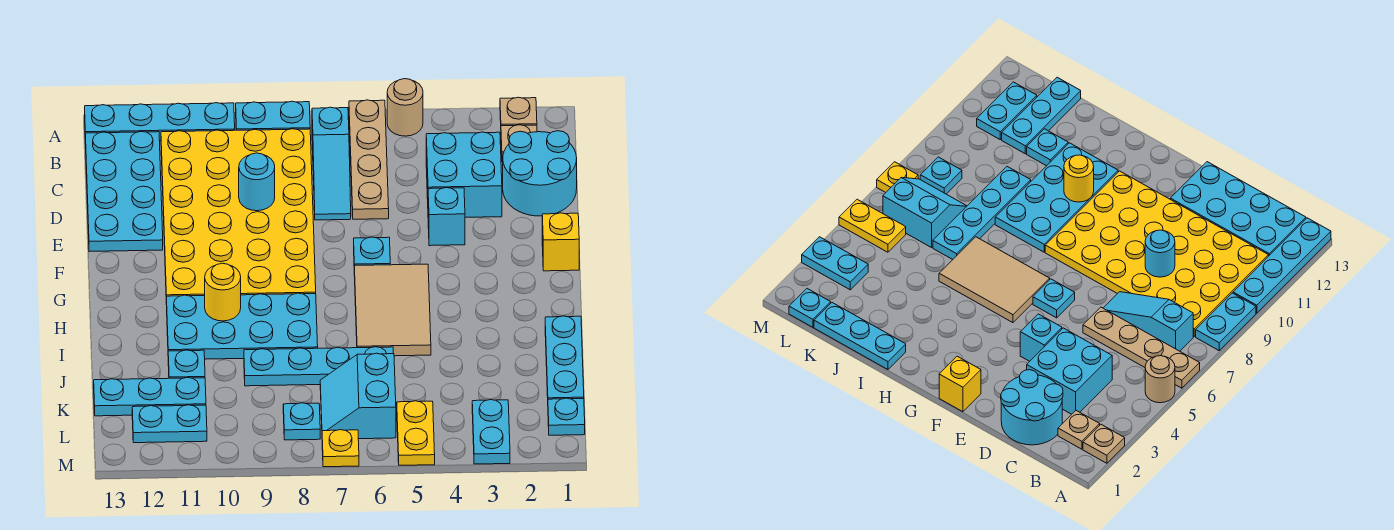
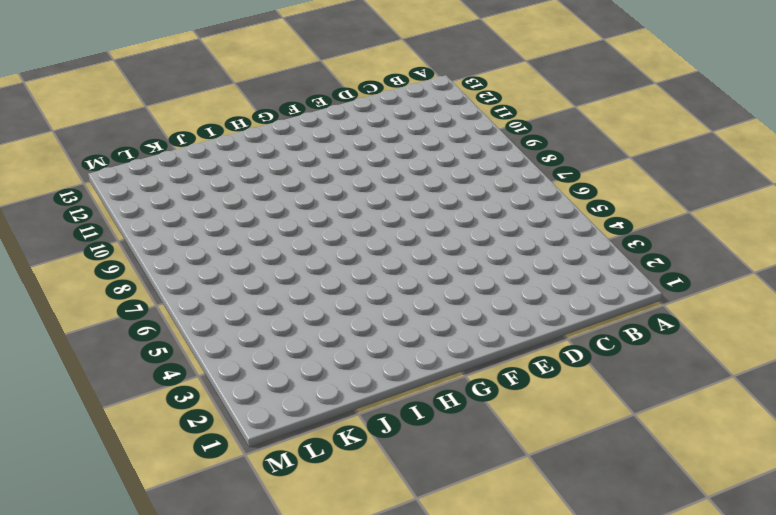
none -> tan plate A2 level 1
none -> tan round brick A5 level 1
none -> tan plate A6:D6 level 1

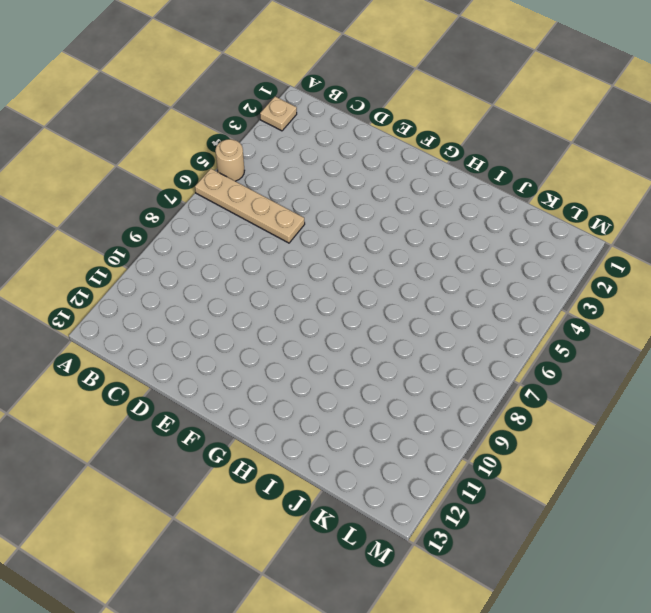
none -> cyan plate A8:A9 level 1
none -> cyan plate A10:A13 level 1
none -> tan plate B2 level 1

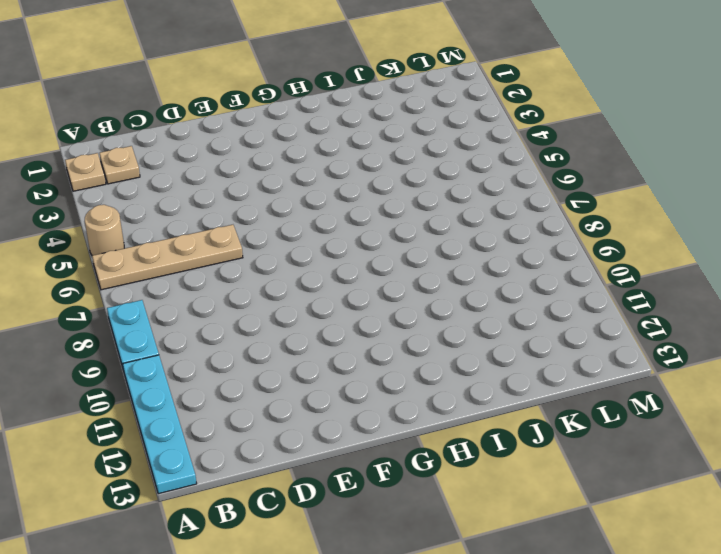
none -> cyan slope B7:D7 level 1 top B
none -> yellow plate B8:G11 level 1
none -> cyan plate B12:E13 level 1

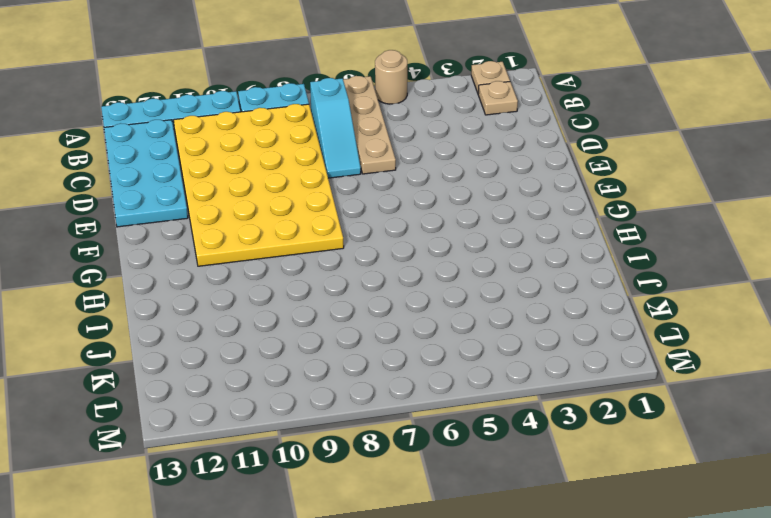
none -> cyan round brick C1:D2 level 1
none -> cyan brick C3:D4 level 1
none -> cyan brick E4 level 1

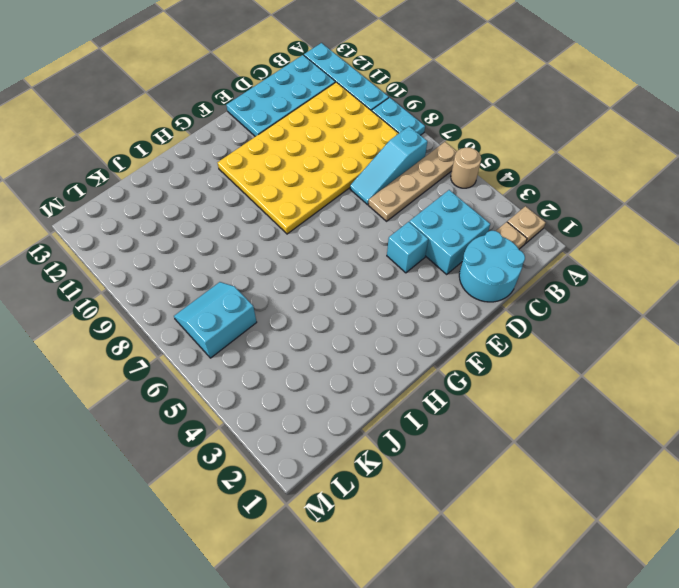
none -> yellow brick F1 level 1
none -> cyan plate F6 level 1
none -> tan tile G5:I6 level 1

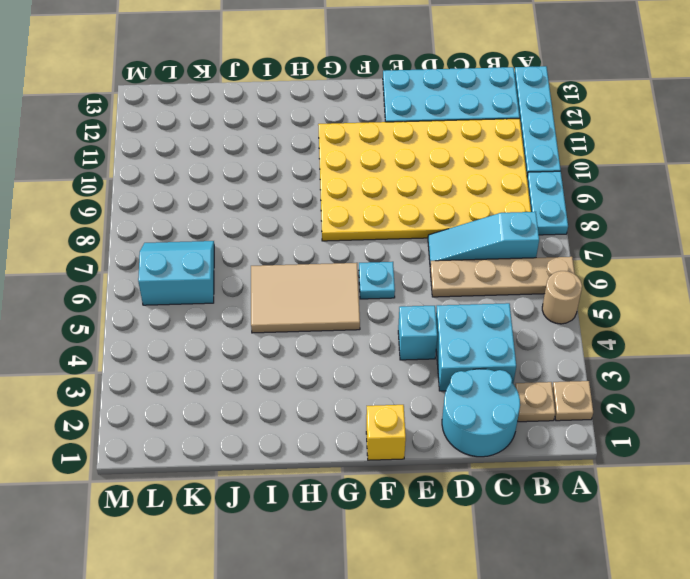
none -> cyan plate H8:I11 level 1
none -> cyan plate I1:K1 level 1
none -> cyan plate J6:J9 level 1

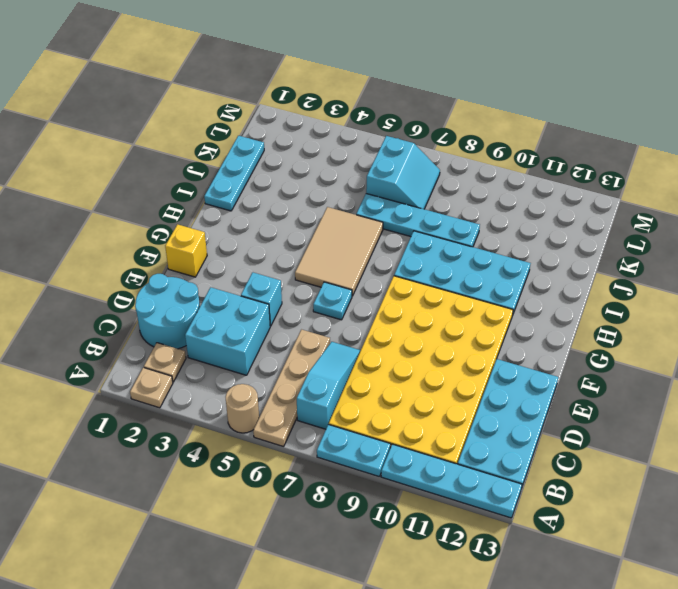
none -> cyan plate J11 level 1
none -> cyan plate K11:K13 level 1
none -> cyan plate L1 level 1

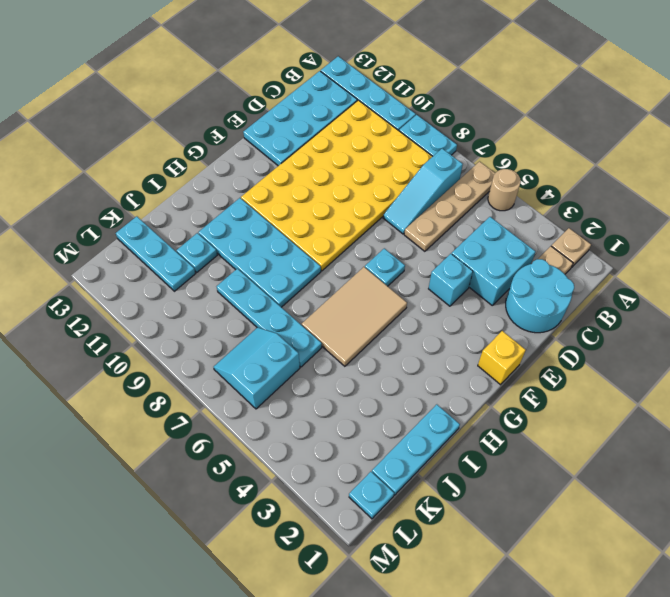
none -> cyan plate L3:M3 level 1
none -> yellow plate L5:M5 level 1
none -> cyan plate L8 level 1

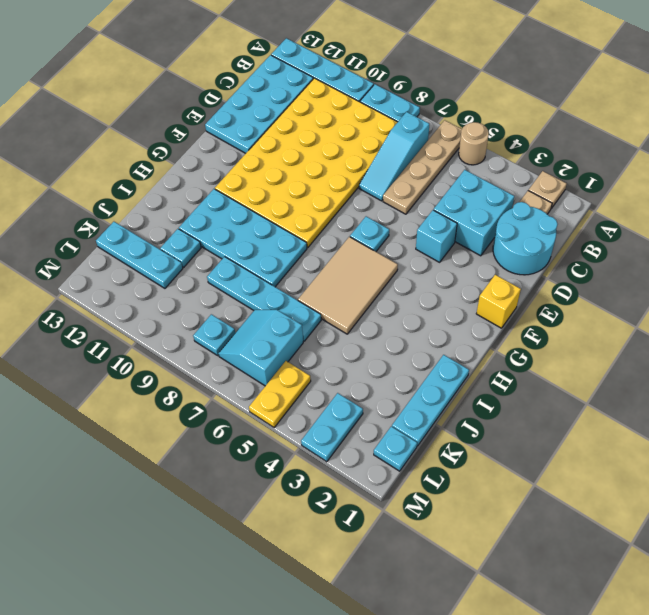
none -> cyan plate L11:L12 level 1
none -> yellow plate M7 level 1
none -> cyan round brick D9 level 2

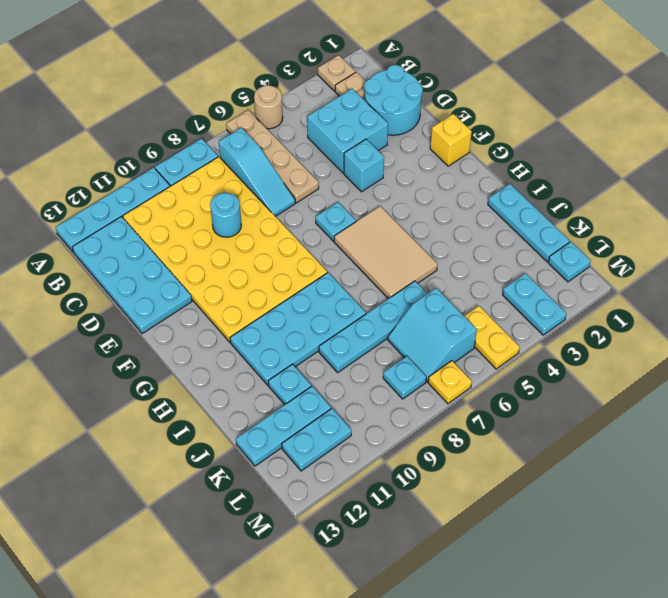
none -> yellow round brick H10 level 2

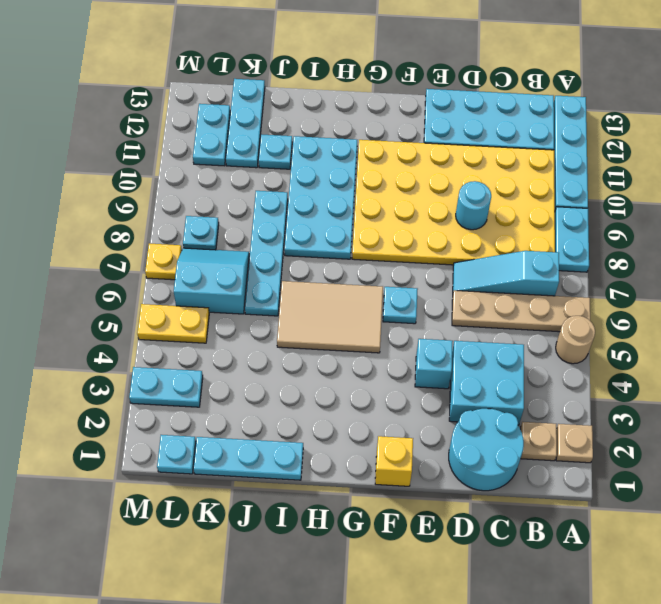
none -> yellow round brick H10 level 2

